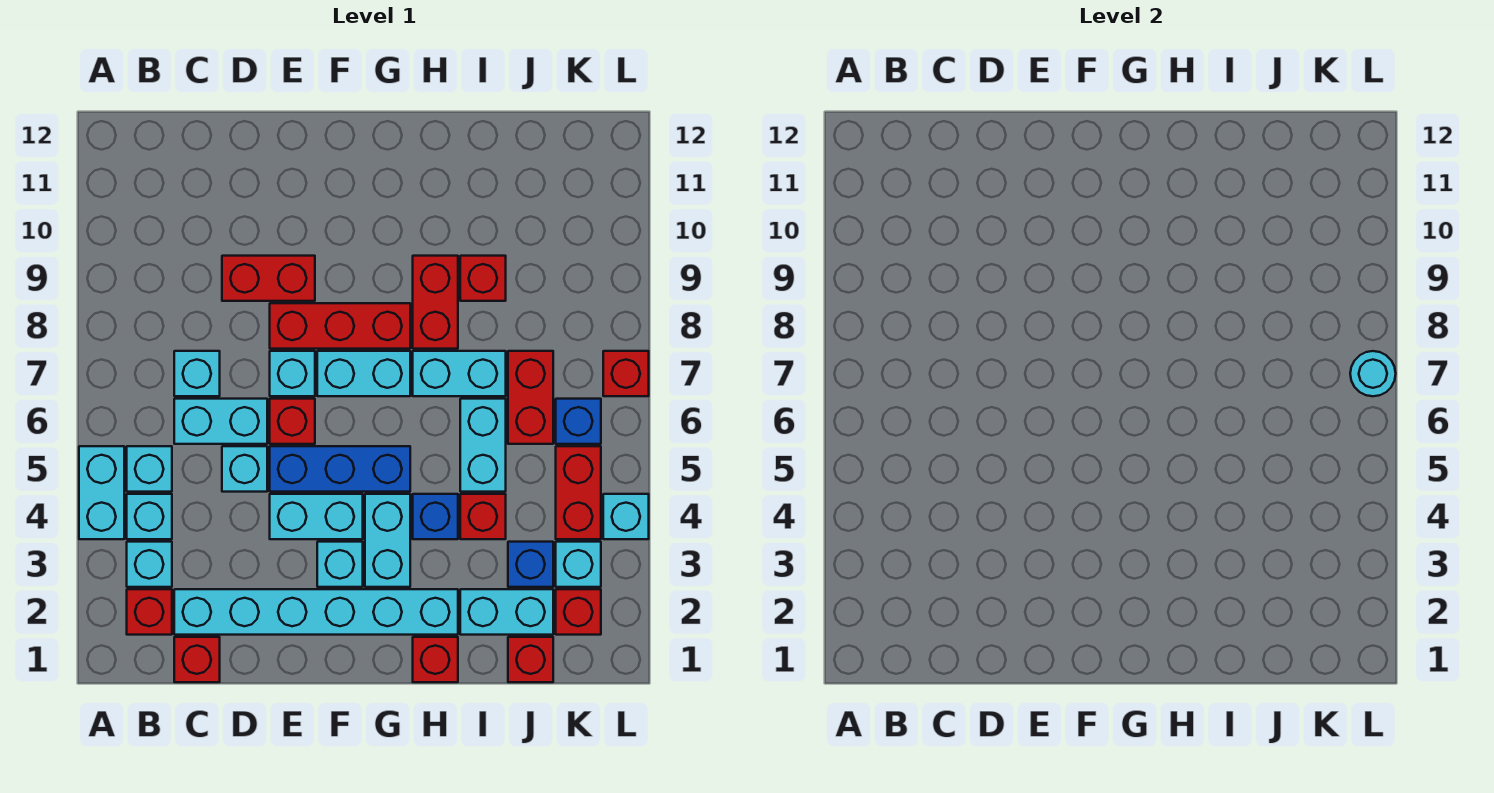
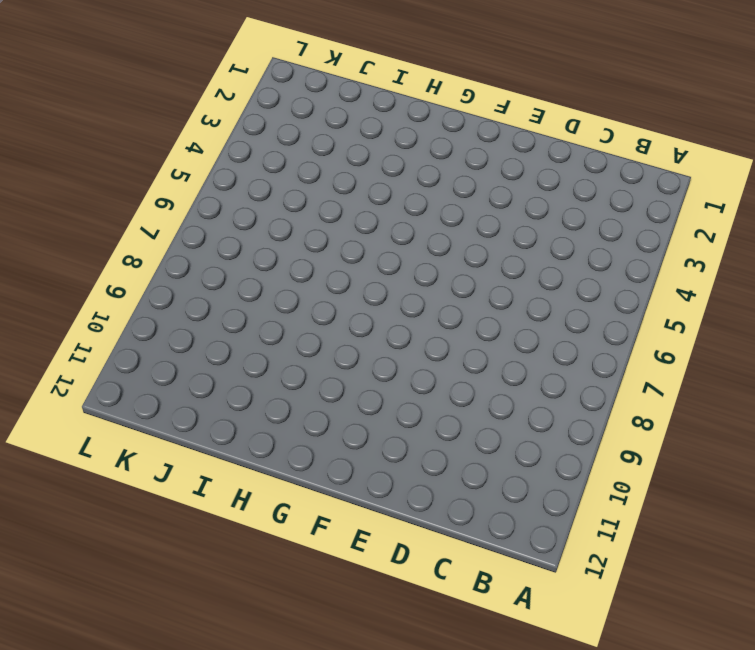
none -> cyan brick A4:A5 level 1
none -> red brick B2 level 1
none -> cyan brick B3 level 1
none -> cyan brick B4 level 1

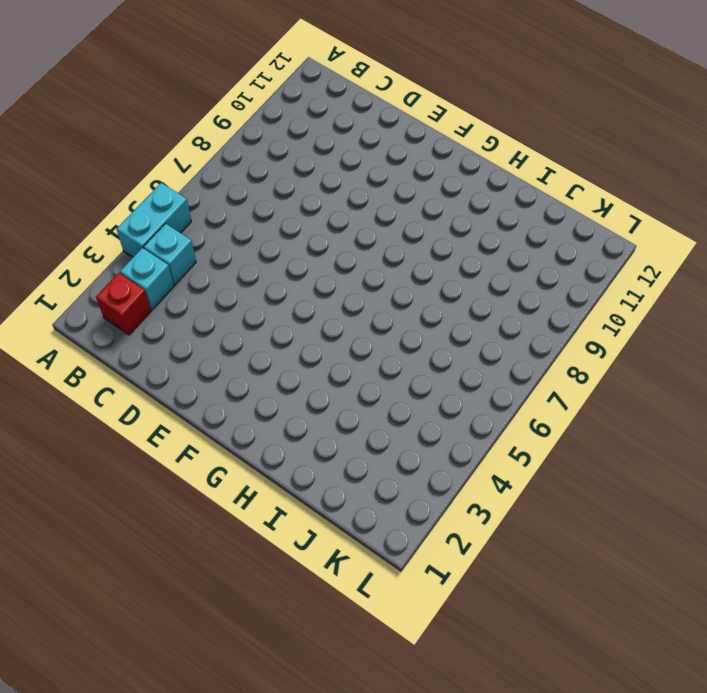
none -> cyan brick B5 level 1
none -> red brick C1 level 1
none -> cyan brick C2:H2 level 1
none -> cyan brick C6:D6 level 1

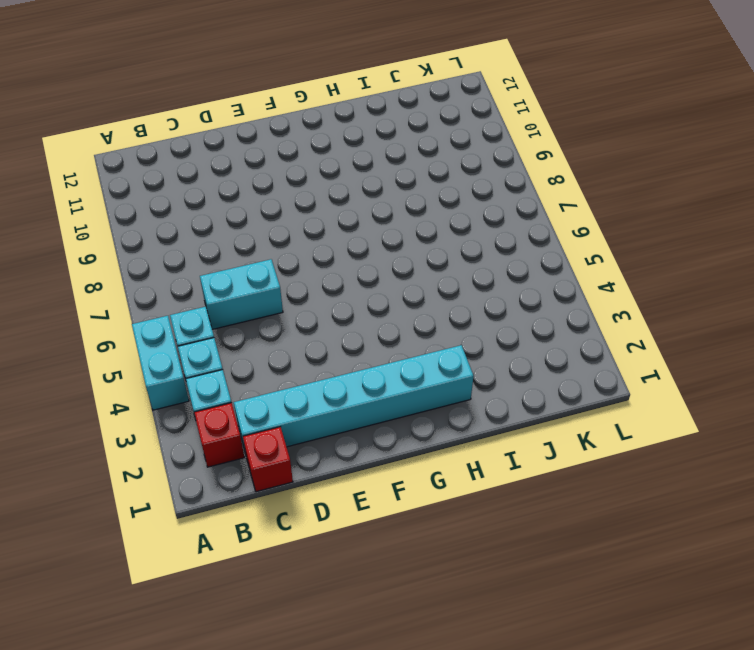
none -> cyan brick C7 level 1
none -> cyan brick D5 level 1
none -> red brick D9:E9 level 1
none -> cyan brick E4:F4 level 1

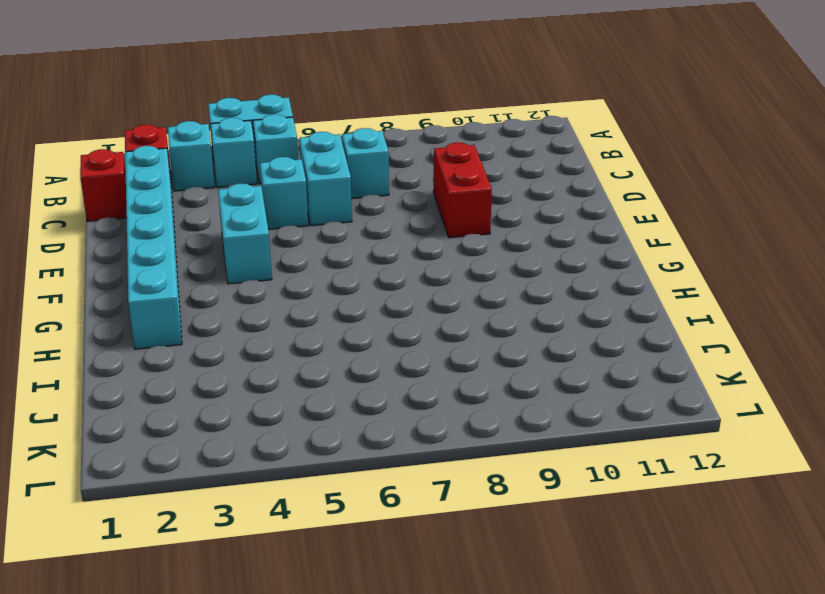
none -> blue brick E5:G5 level 1
none -> red brick E6 level 1
none -> cyan brick E7 level 1
none -> red brick E8:G8 level 1

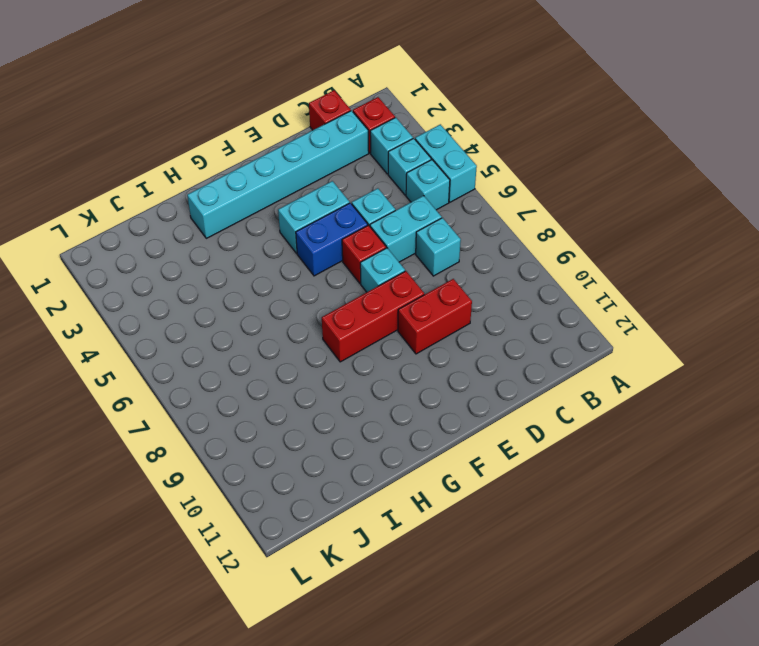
blue brick E5:F5 level 1 -> blue brick E5:G5 level 1
none -> cyan brick F3 level 1
none -> cyan brick F7:G7 level 1
none -> cyan brick G3:G4 level 1
none -> red brick H1 level 1

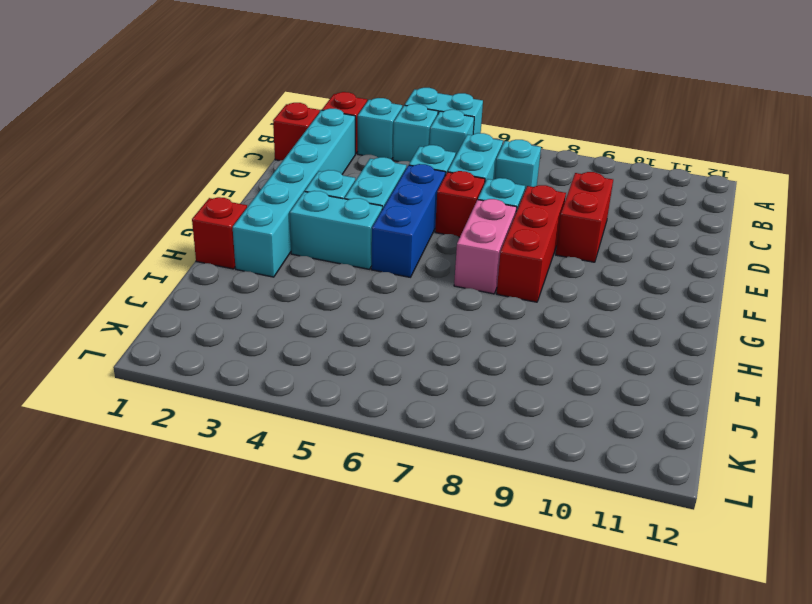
pink brick F7:G7 level 1 -> cyan brick F7:G7 level 1
none -> blue brick H4 level 1
none -> cyan brick H7:I7 level 1
none -> red brick H8:H9 level 1
none -> cyan brick I2:J2 level 1

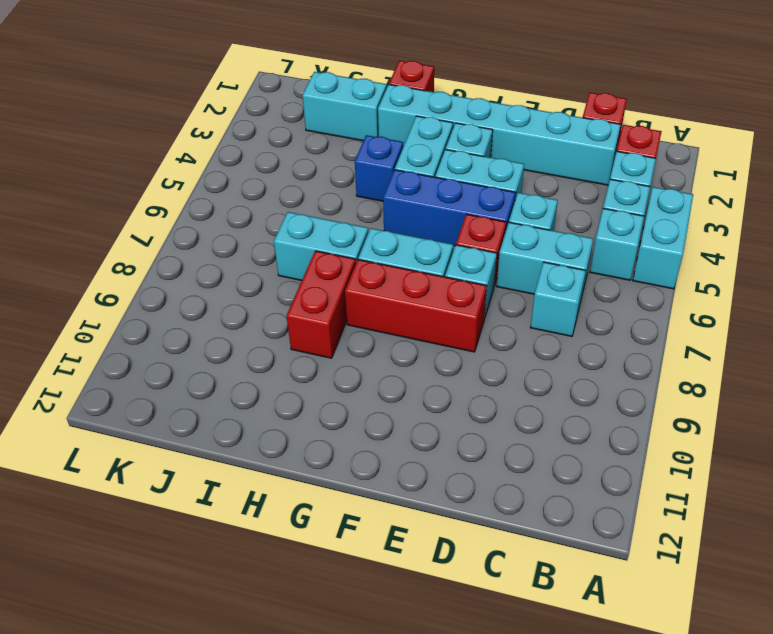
none -> red brick D9:E9 level 1
none -> red brick I4 level 1
none -> cyan brick I5:I6 level 1
none -> red brick I9 level 1

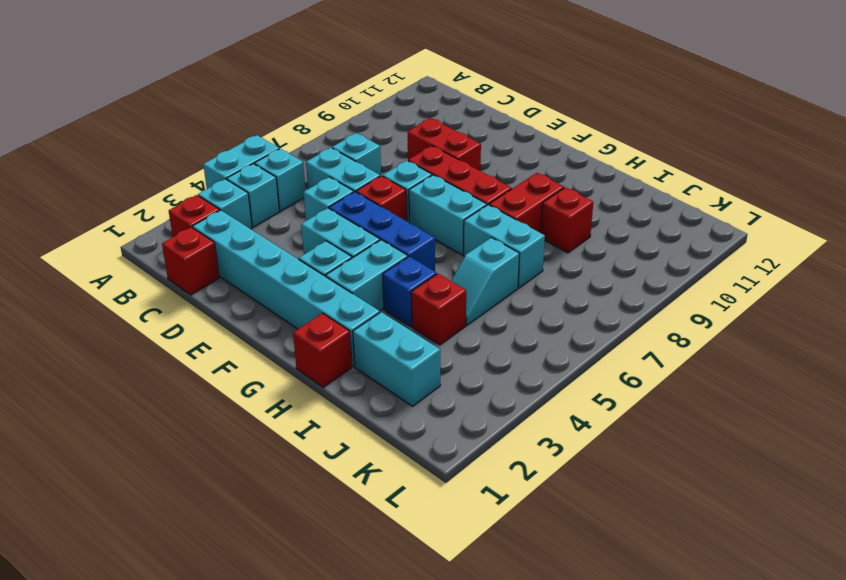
cyan slope I5:I6 level 1 top 6 -> cyan brick I5:I6 level 1
none -> red brick J1 level 1
none -> blue brick J3 level 1
none -> red brick J6:J7 level 1
none -> red brick K2 level 1

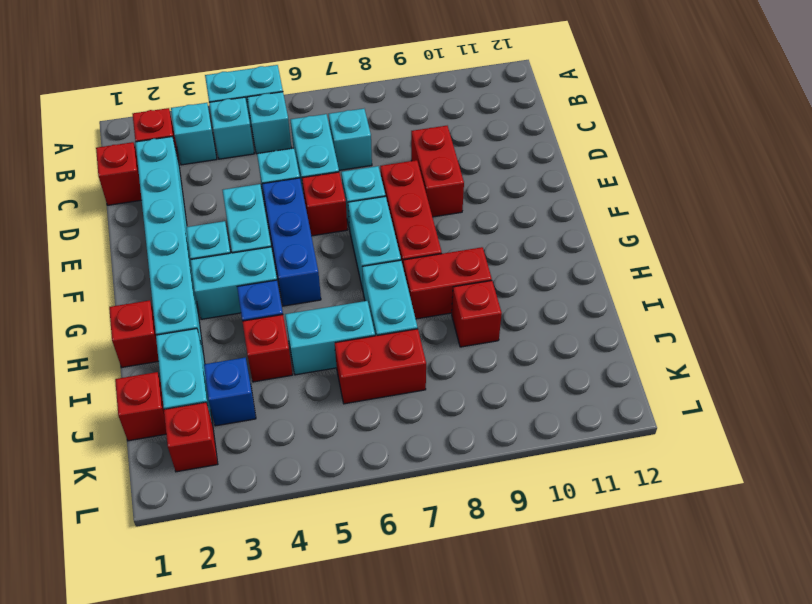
none -> cyan brick K3 level 1
none -> red brick K4:K5 level 1
none -> blue brick K6 level 1
none -> cyan brick L4 level 1

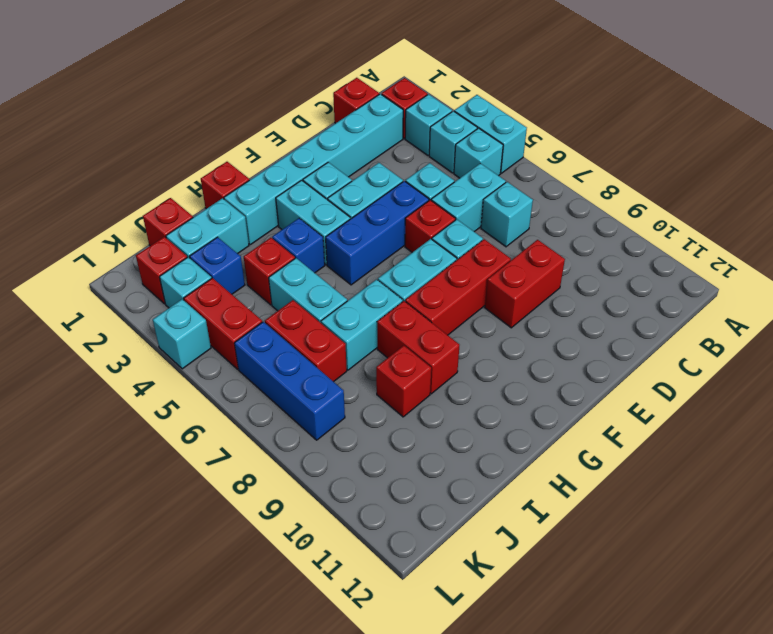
blue brick K6:K8 level 1 -> blue brick K6 level 1
none -> red brick L7 level 1
none -> cyan round brick L7 level 2

